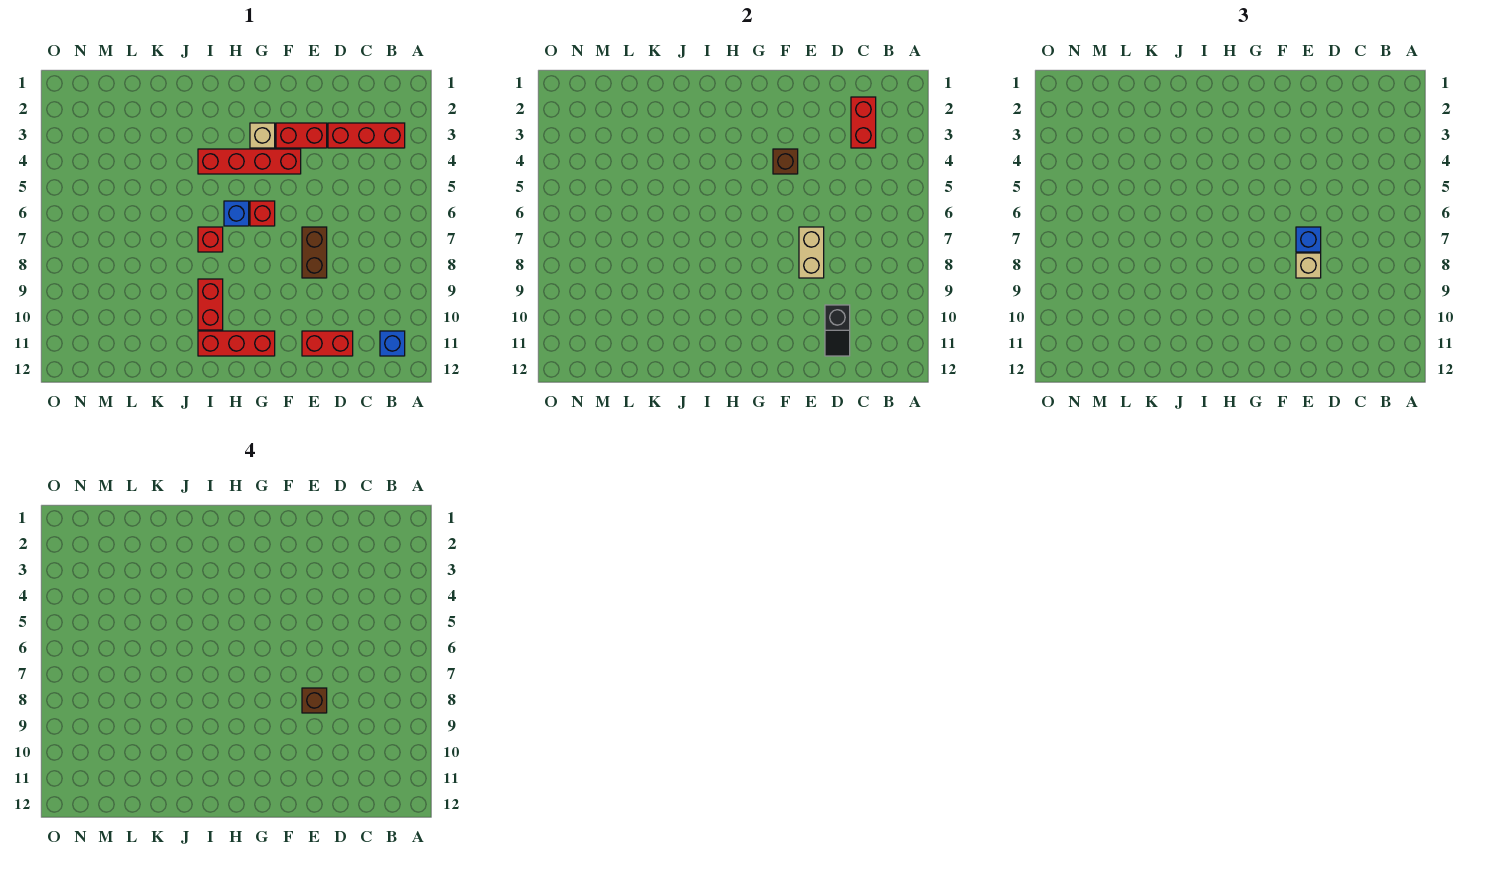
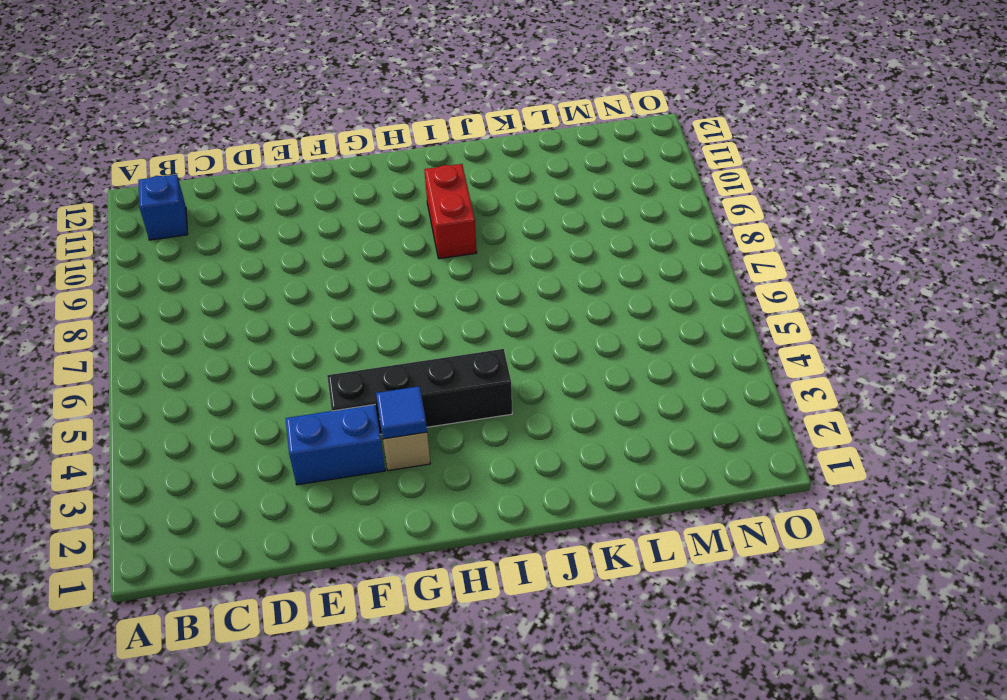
blue brick E3:F3 level 1 -> red brick E3:F3 level 1
black brick F4:I4 level 1 -> red brick F4:I4 level 1
blue tile G3 level 2 -> none
none -> red brick B3:D3 level 1
none -> red brick D11:E11 level 1
none -> brown brick E7:E8 level 1

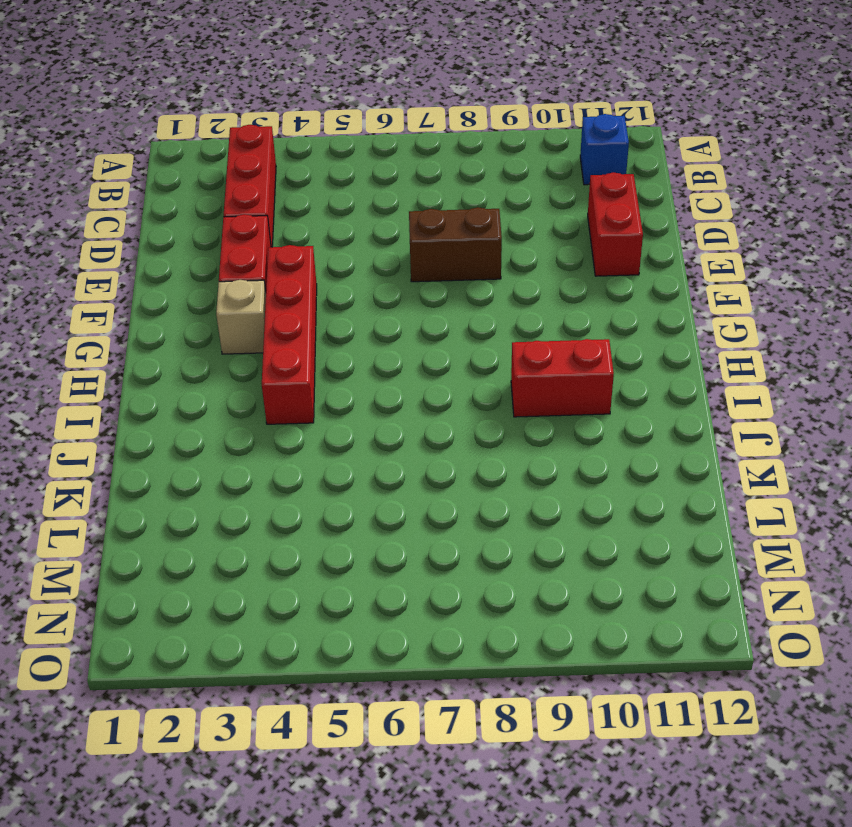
none -> red brick G6 level 1
none -> red brick G11:I11 level 1
none -> blue brick H6 level 1

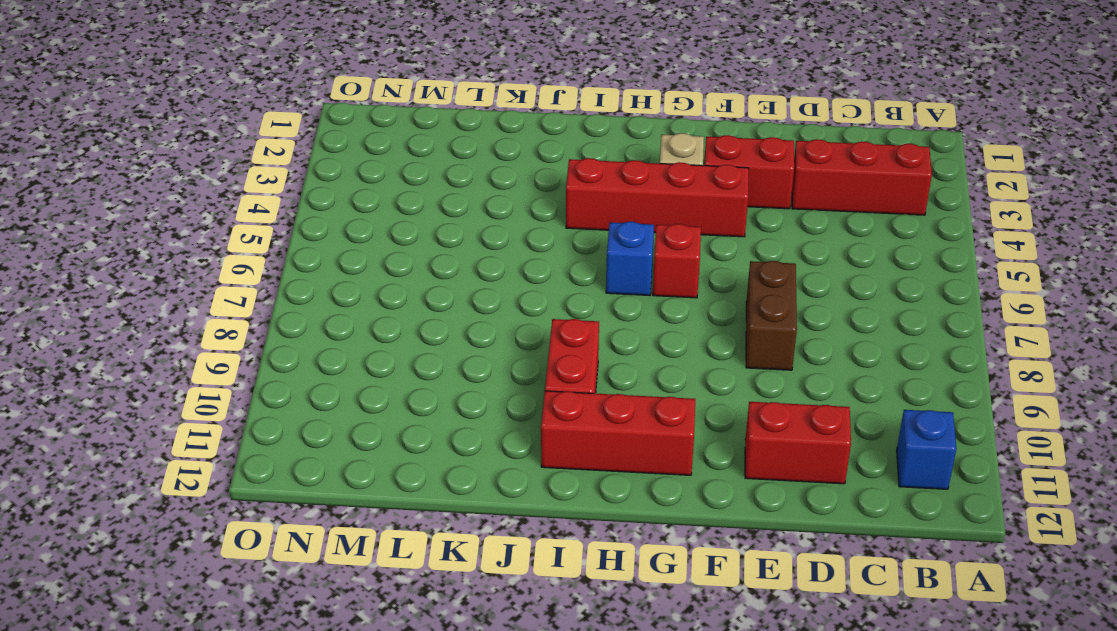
none -> red brick I7 level 1
none -> red brick C2:C3 level 2
none -> black slope D10:D11 level 2 top 10

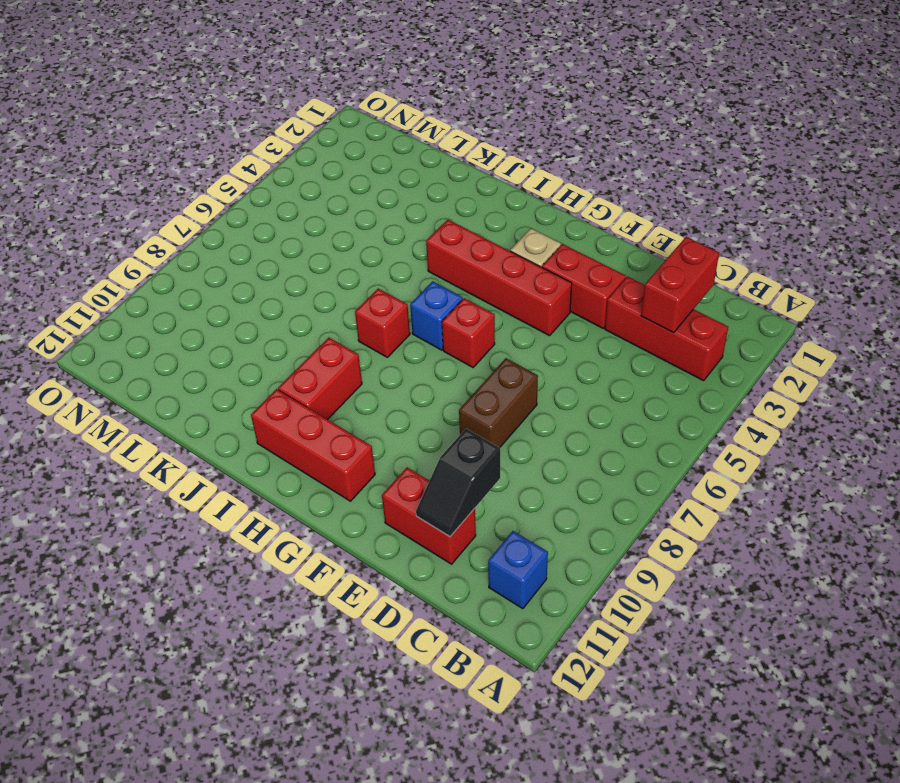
none -> tan brick E7:E8 level 2
none -> brown brick F4 level 2
none -> blue brick E7 level 3

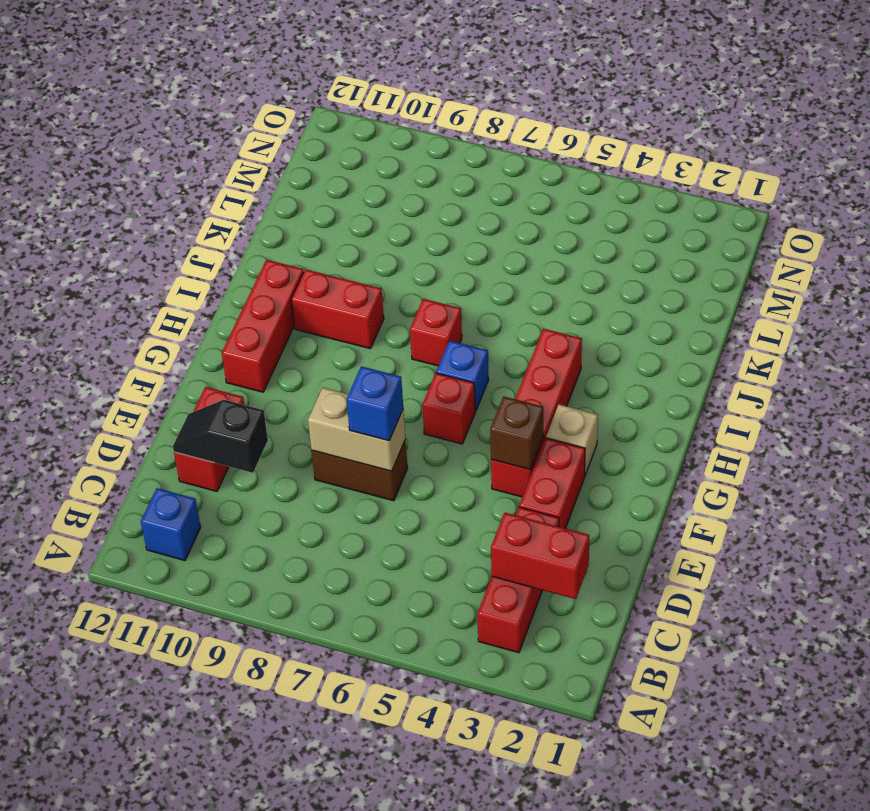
none -> tan brick E8 level 3
none -> brown brick E8 level 4

